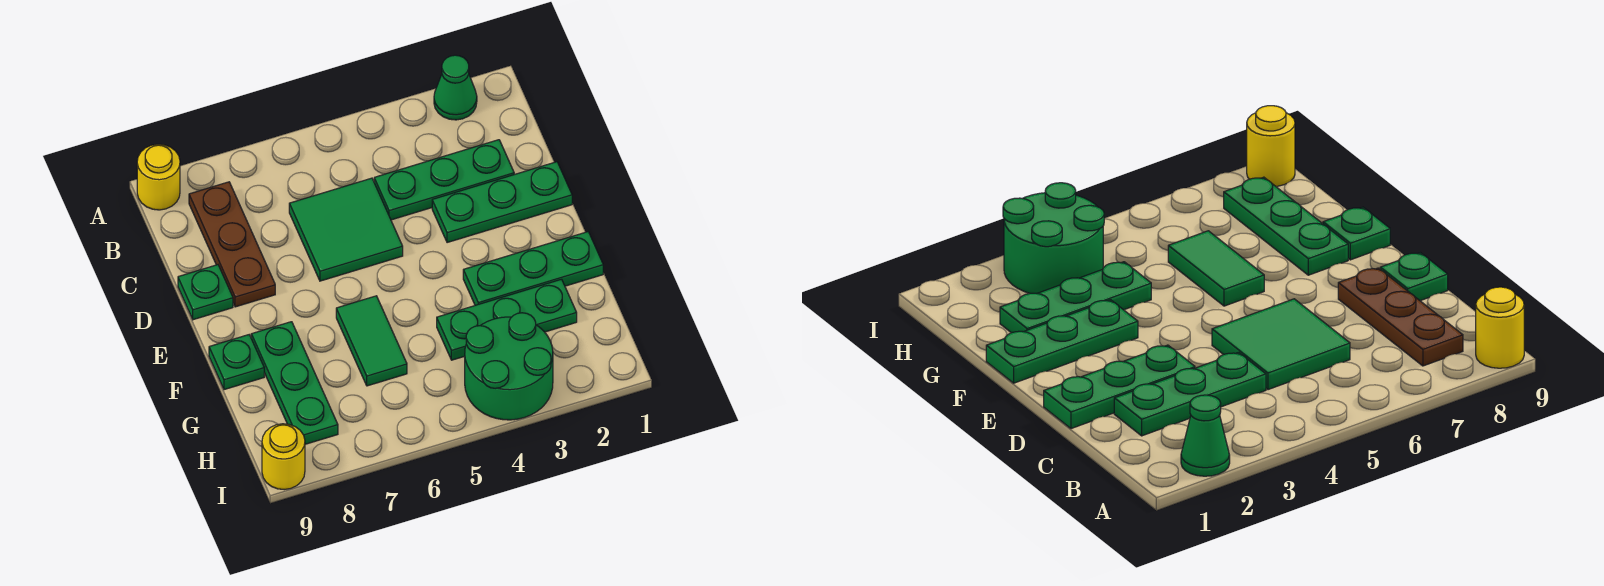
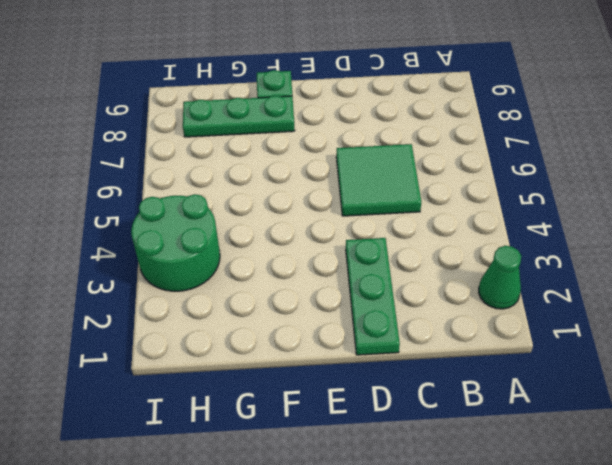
none -> yellow round brick A9 level 1
none -> brown plate B8:D8 level 1
none -> green plate C2:C4 level 1

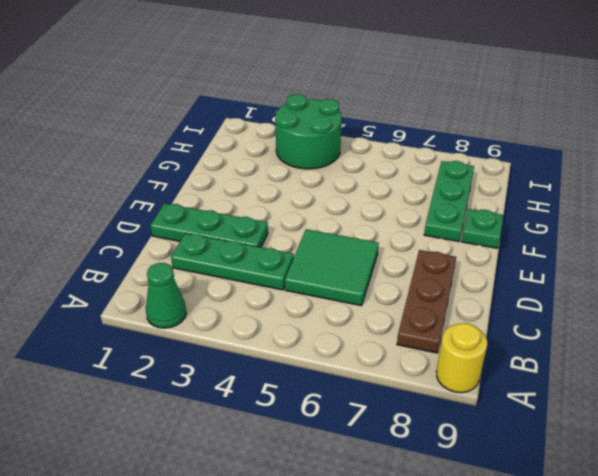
none -> green plate D9 level 1
none -> green plate F1:F3 level 1
none -> green tile F6:G6 level 1

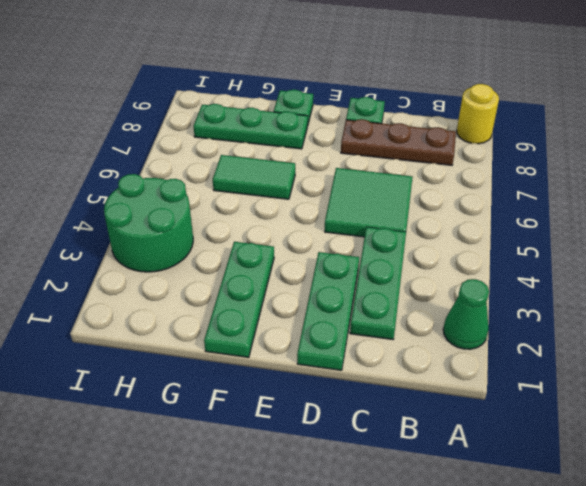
none -> green plate G2:G4 level 1
none -> yellow round brick I9 level 1

